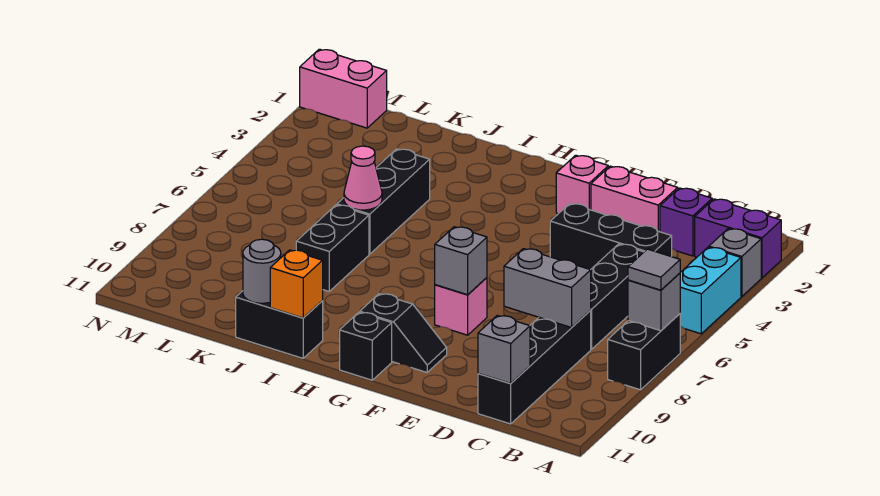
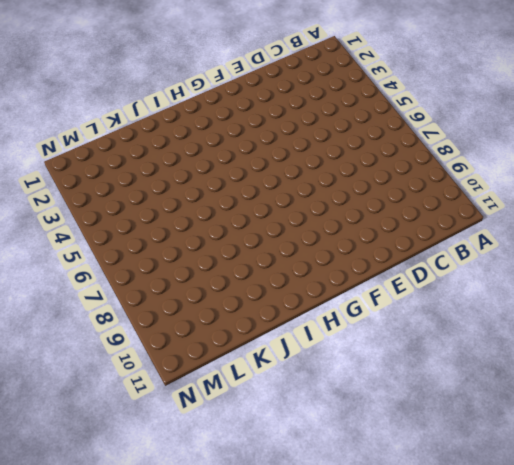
none -> purple brick A2:B2 level 1
none -> grey brick A3 level 1
none -> cyan brick A4:A5 level 1

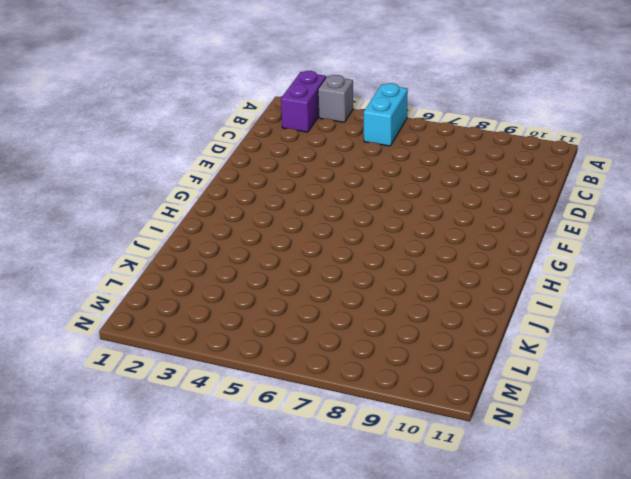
cyan brick A5:B5 level 1 -> cyan brick A4:A5 level 1
none -> black brick A7:A8 level 1
none -> purple brick C2 level 1
none -> black brick C4:E4 level 1

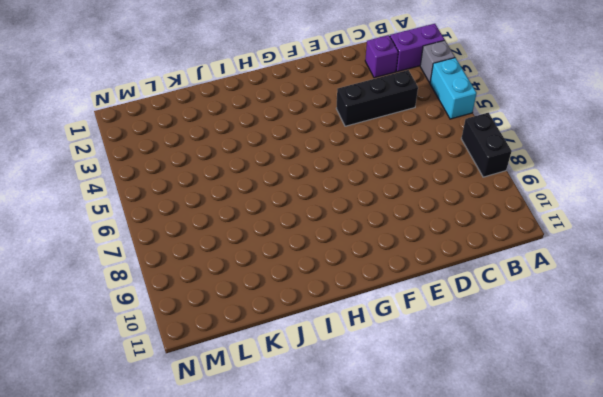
none -> black brick C5:C7 level 1
none -> black brick C8:C11 level 1
none -> pink brick D2:E2 level 1

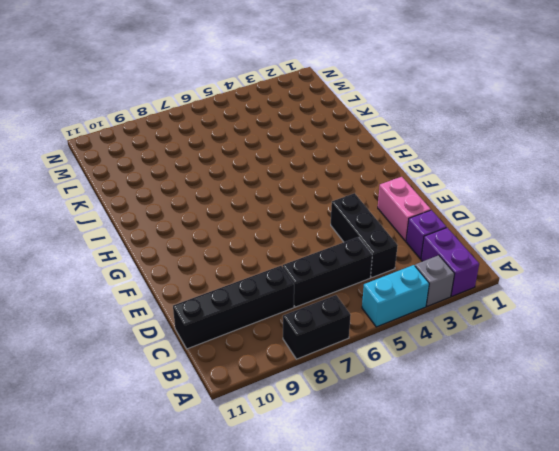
none -> pink brick F2 level 1
none -> pink brick F8 level 1
none -> black slope F10:G10 level 1 top G

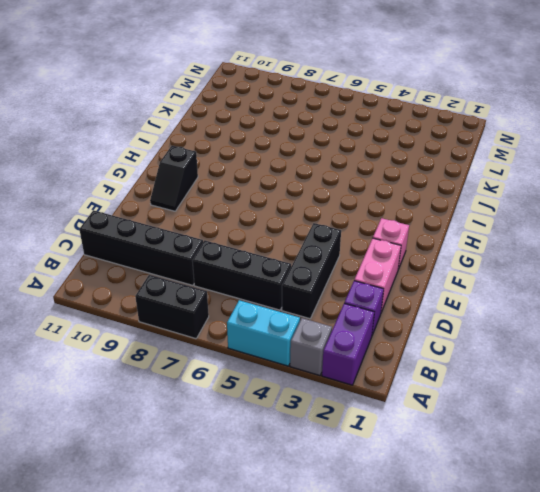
none -> pink brick F8 level 1
none -> black brick G11 level 1
none -> black brick I11:J11 level 1

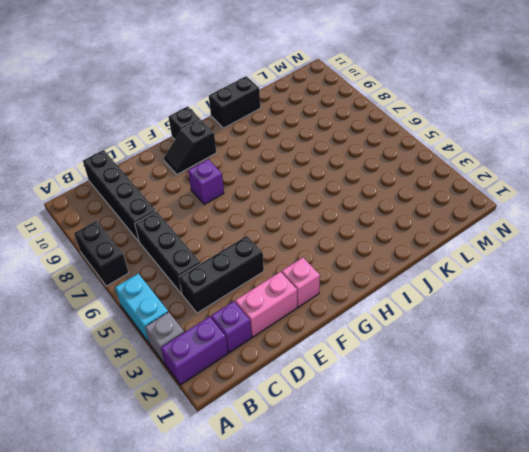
purple brick F8 level 1 -> pink brick F8 level 1
none -> black brick J4:J6 level 1
none -> black brick J7:J8 level 1
none -> pink brick M1:N1 level 1

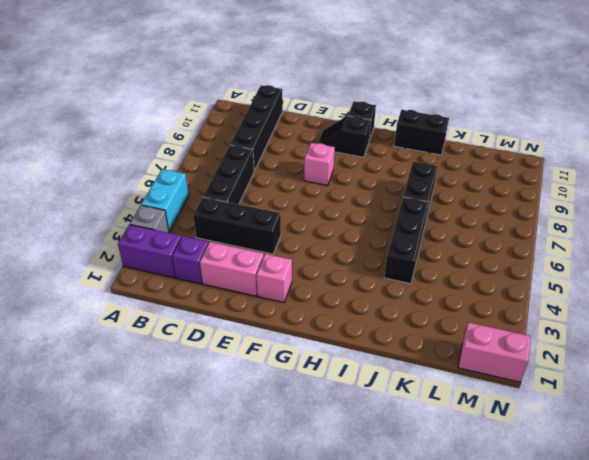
none -> black brick A7:A8 level 1
none -> grey brick A7 level 2
none -> grey brick C8:D8 level 2

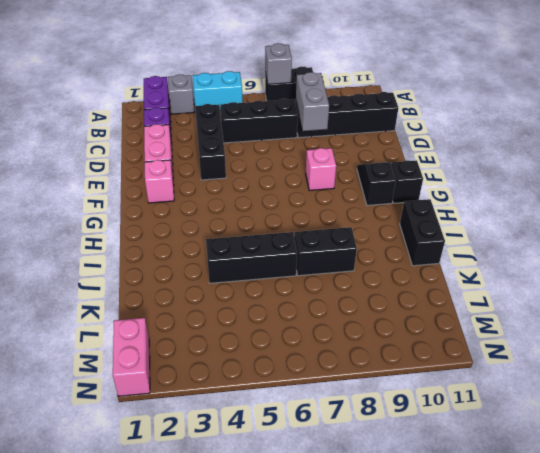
none -> grey brick C11 level 2
none -> grey brick F8 level 2
none -> orange brick I11 level 2

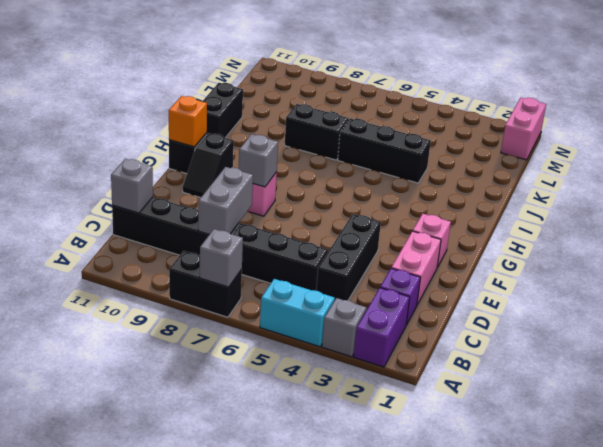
orange brick G11 level 2 -> orange brick I11 level 2
none -> pink cone J6 level 2
none -> grey round brick J11 level 2
none -> grey tile A7 level 3

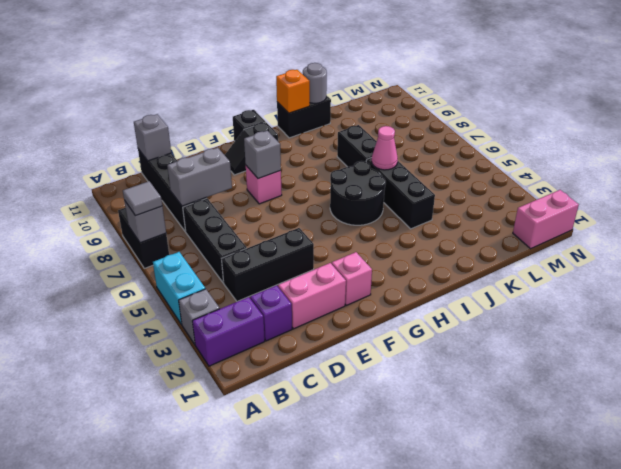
black round brick H5:I6 level 1 -> none

